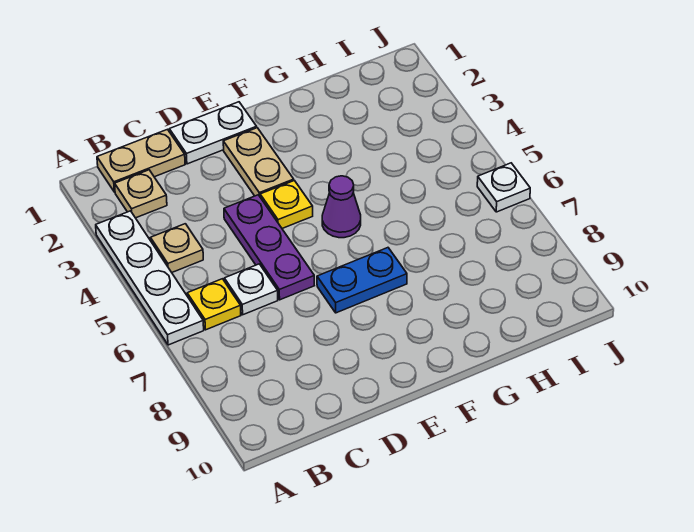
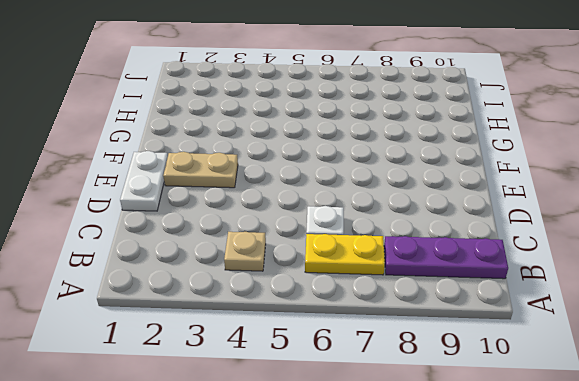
yellow plate B6:B7 level 1 -> yellow plate B6 level 1
purple plate B8:B10 level 1 -> purple plate D4:D6 level 1
none -> white plate A3:A6 level 1
none -> tan plate B1:C1 level 1
none -> tan plate B2 level 1

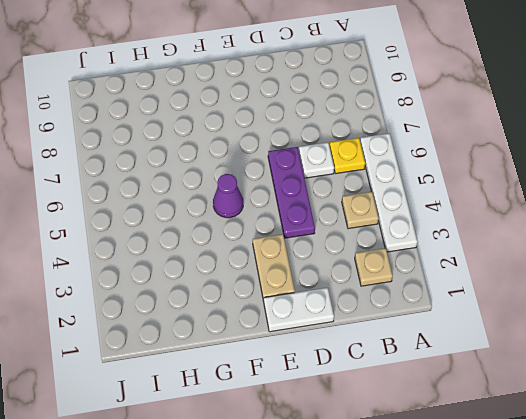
none -> tan plate B1:C1 level 1
none -> yellow plate E4 level 1
none -> blue plate E7:F7 level 1

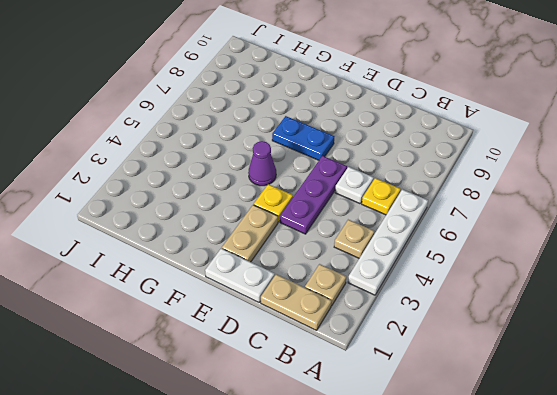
none -> white plate J6 level 1

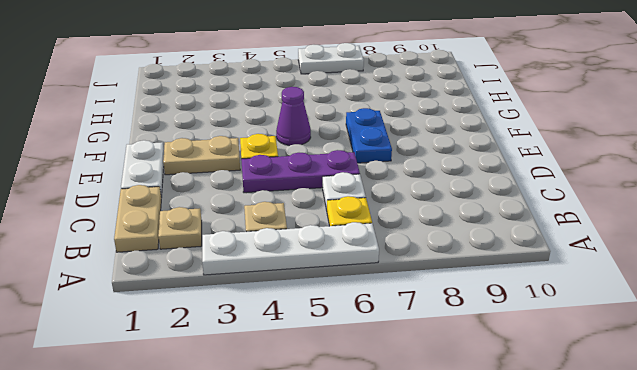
white plate J6:J7 level 1 -> white plate J6 level 1

